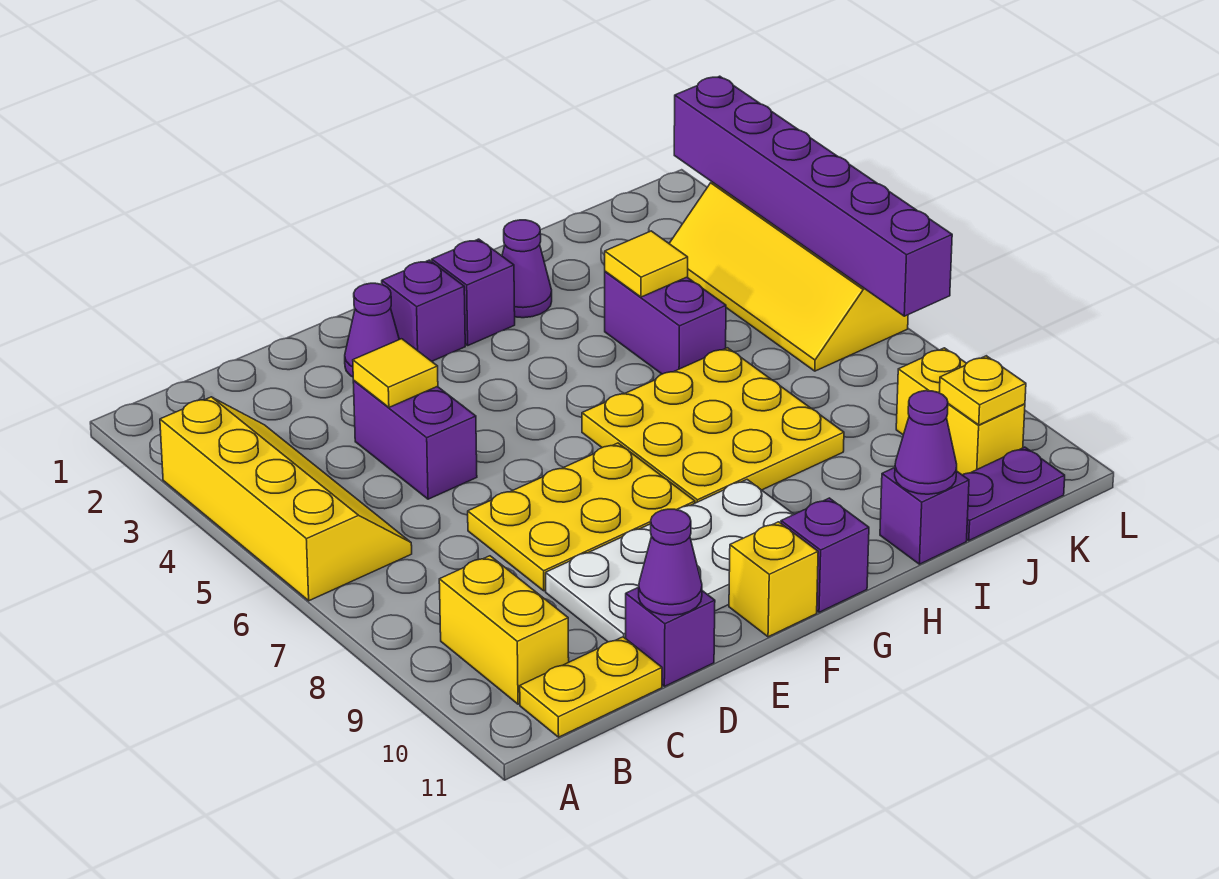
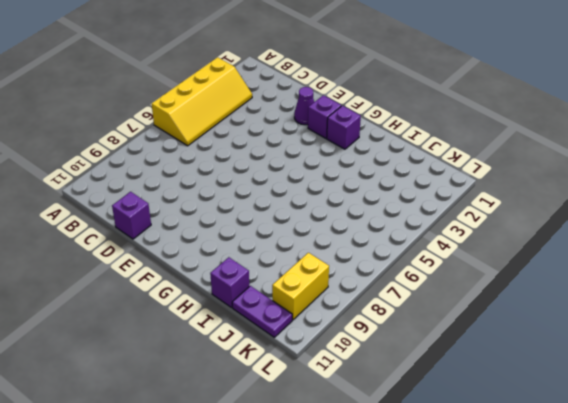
none -> yellow brick B9:B10 level 1
none -> yellow plate B11:C11 level 1
none -> purple brick D4:D5 level 1

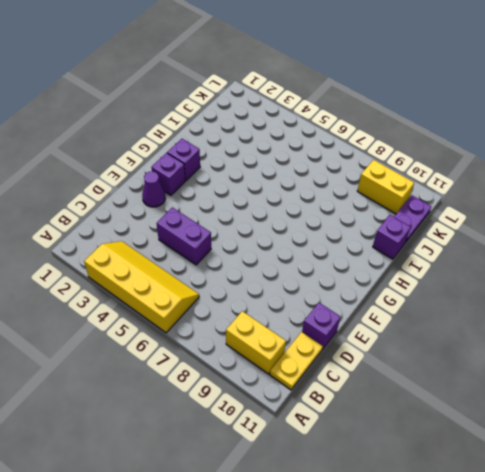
none -> yellow plate D7:F8 level 1
none -> white plate D9:G10 level 1
none -> yellow brick F11 level 1

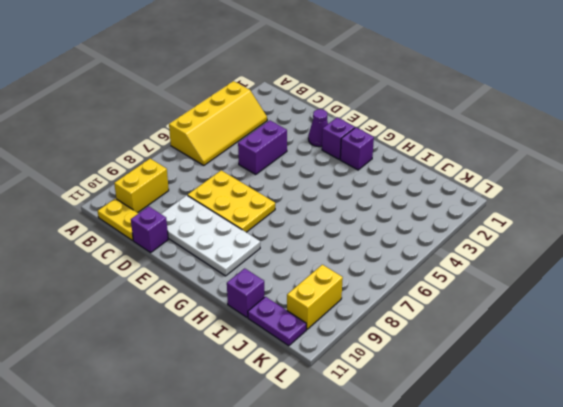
none -> yellow brick F11 level 1
none -> yellow plate G6:I8 level 1
none -> purple brick G11 level 1

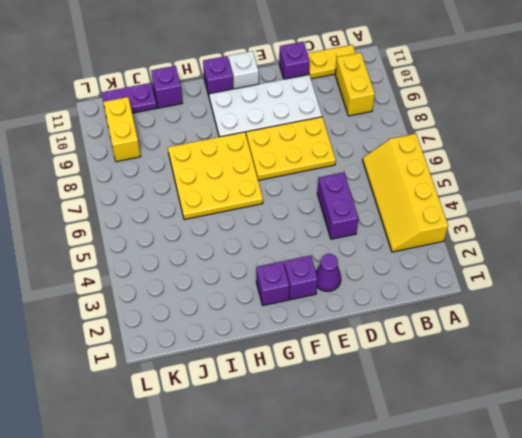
white brick F11 level 1 -> yellow brick F11 level 1
none -> purple cone H2 level 1
none -> purple brick I4:I5 level 1
none -> yellow slope K3:L6 level 1 top L

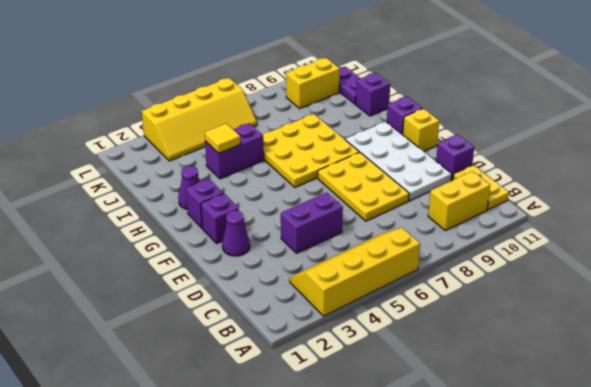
none -> yellow tile D4 level 2
none -> purple cone D11 level 2
none -> purple cone I11 level 2

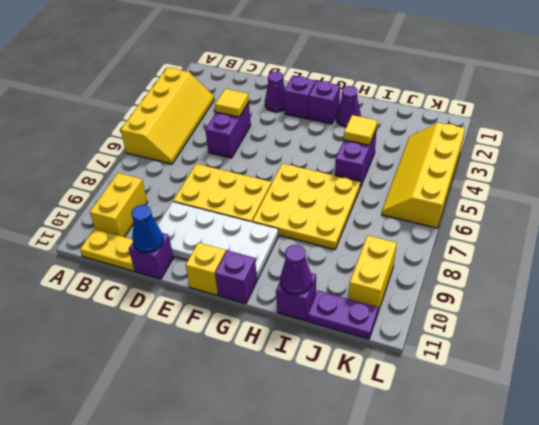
blue cone D11 level 2 -> purple cone D11 level 2
none -> yellow plate K10 level 2
none -> purple brick L2:L7 level 2

